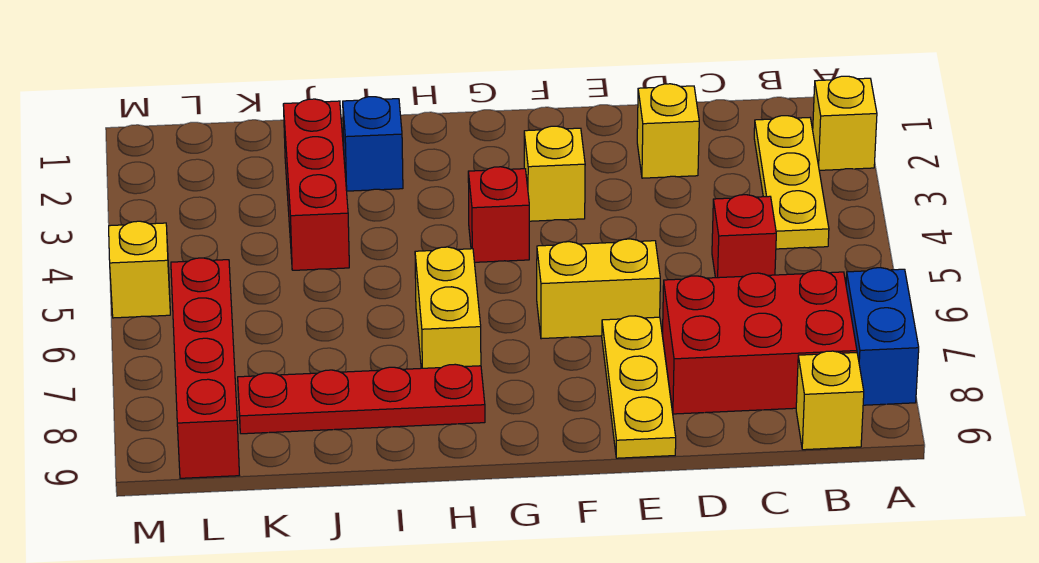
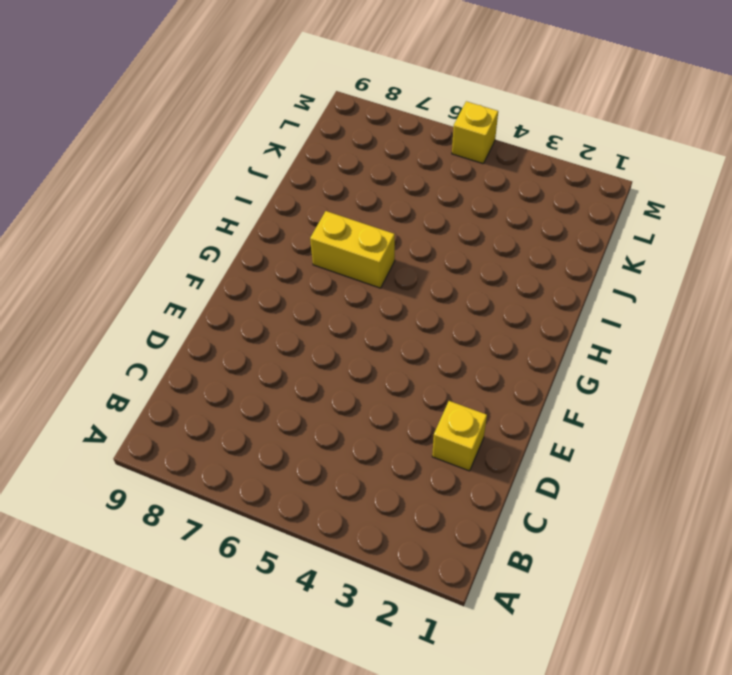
none -> yellow brick A2 level 1
none -> blue brick A7:A8 level 1
none -> yellow plate B2:B4 level 1

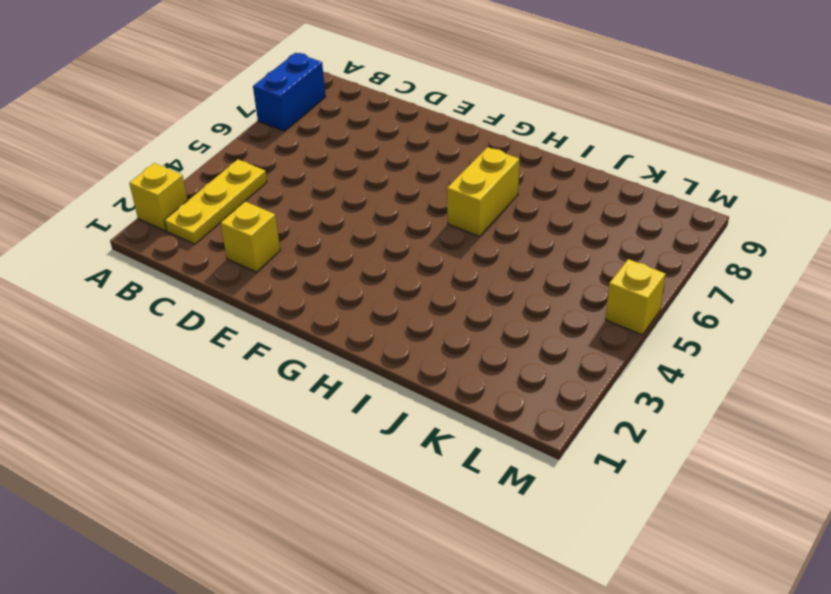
none -> red brick B7:D8 level 1
none -> yellow brick B9 level 1
none -> red brick C5 level 1

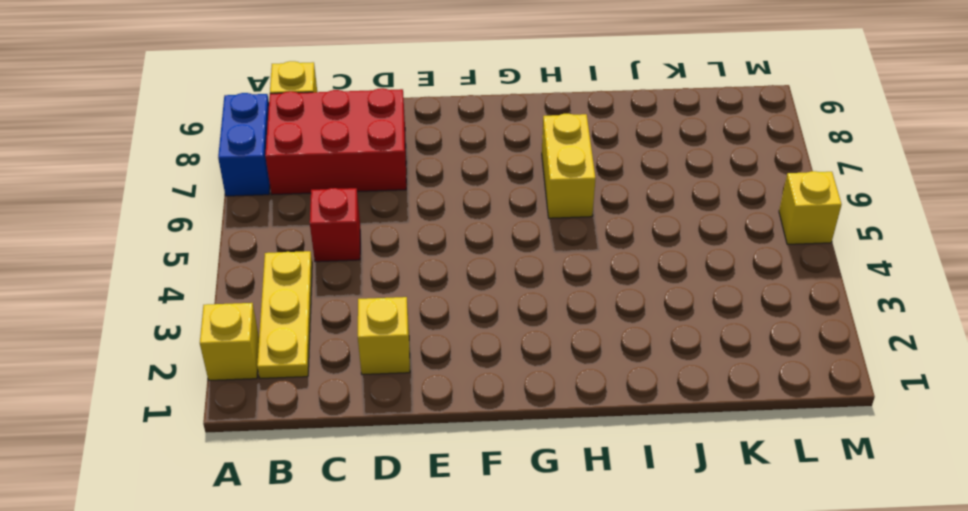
none -> yellow brick E6:F6 level 1
none -> yellow plate E7:E9 level 1
none -> yellow brick F3 level 1

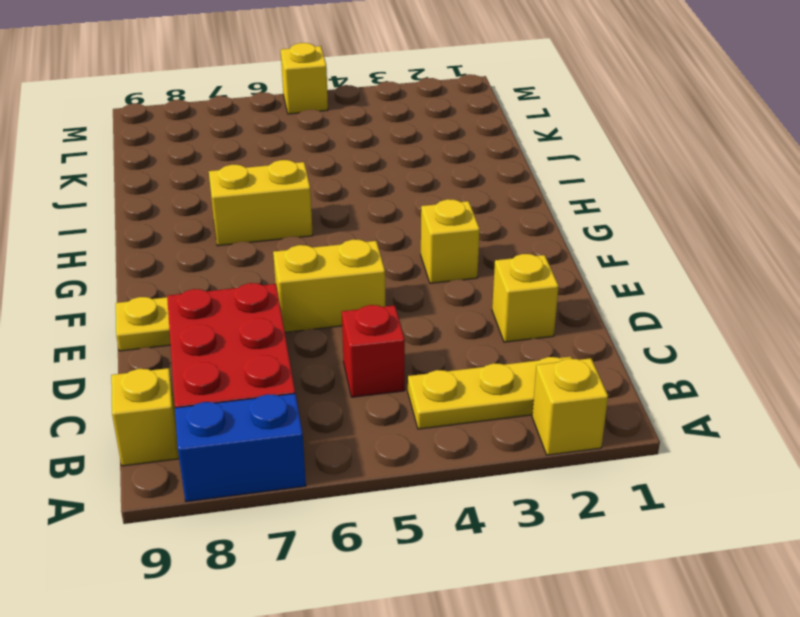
yellow brick E5:E6 level 1 -> yellow brick E6:F6 level 1
none -> red brick G4 level 1
none -> red plate H8:K8 level 1
none -> blue brick I2 level 1

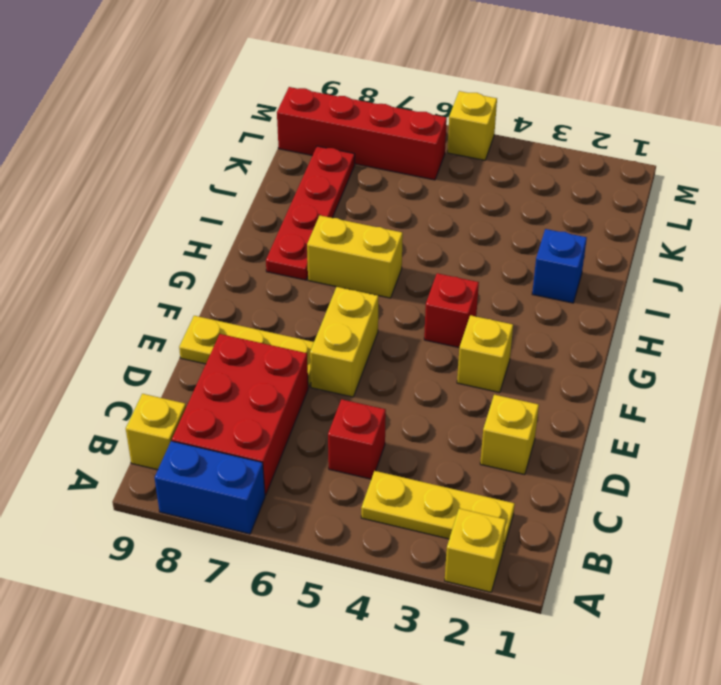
none -> red brick J2:J4 level 1

